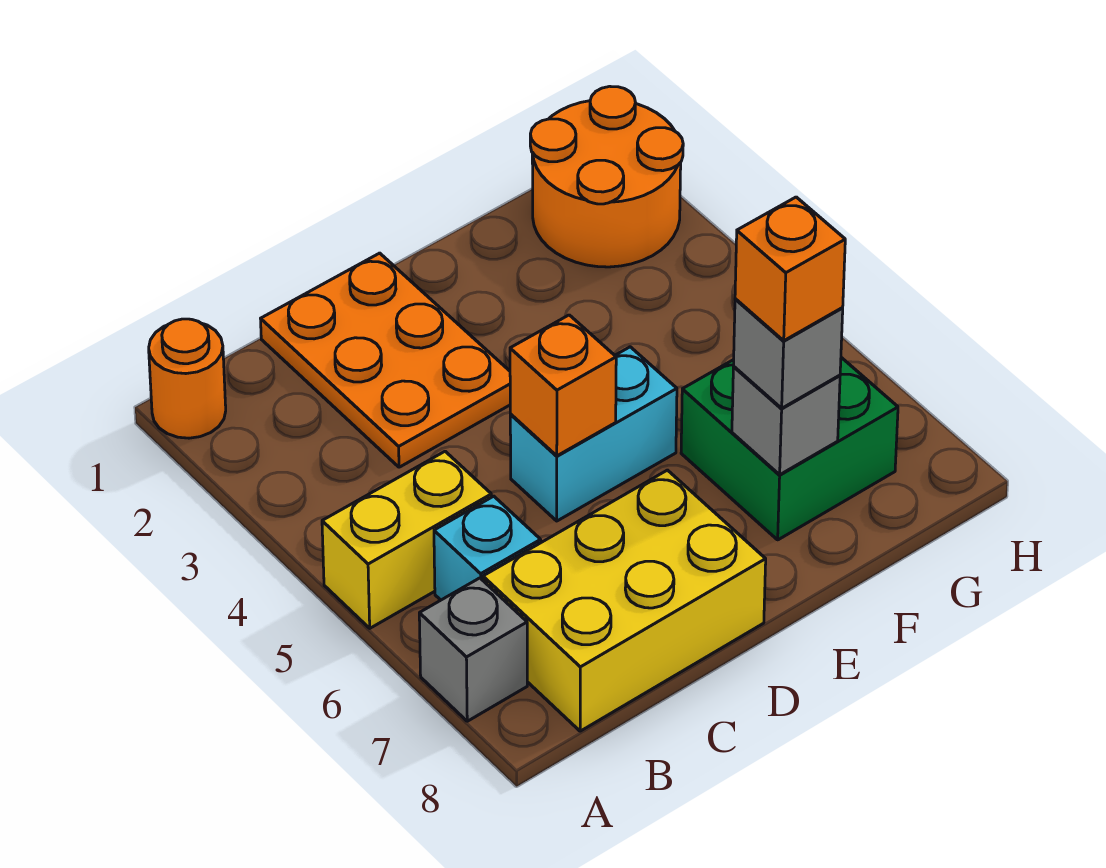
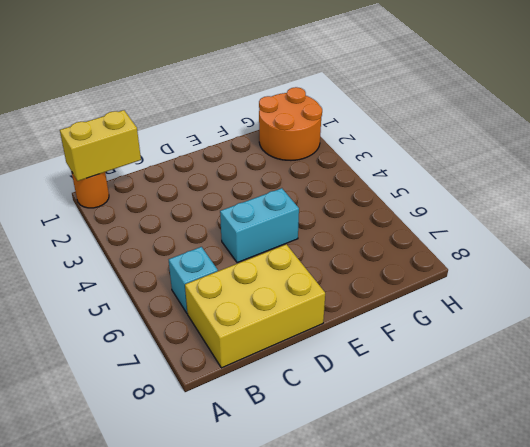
yellow brick A1:B1 level 2 -> yellow brick A5:B5 level 1
none -> grey brick A7 level 1
none -> orange plate C1:D3 level 1
none -> green brick F6:G7 level 1

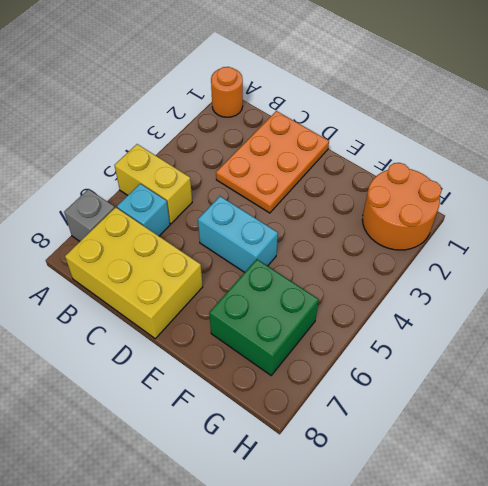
none -> orange brick D5 level 2
none -> grey brick F7 level 2
none -> grey brick F7 level 3

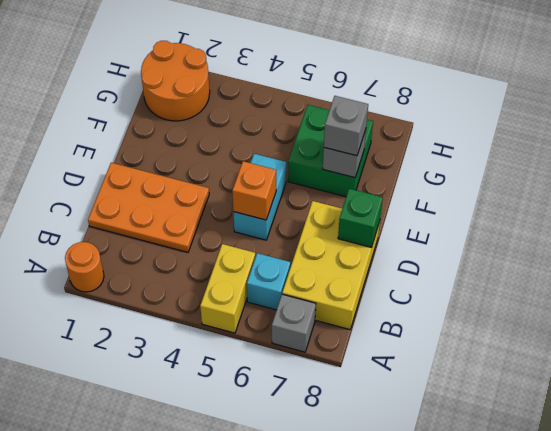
green brick D8 level 2 -> none
none -> orange brick F7 level 4

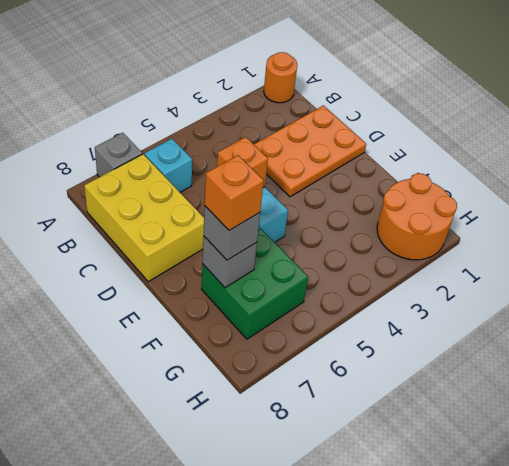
none -> yellow brick A5:B5 level 1

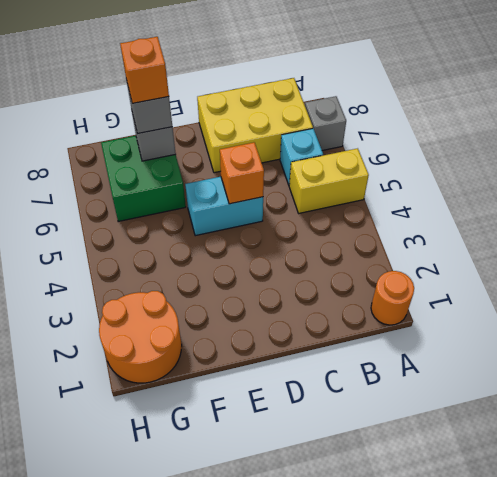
none -> orange plate C1:D3 level 1

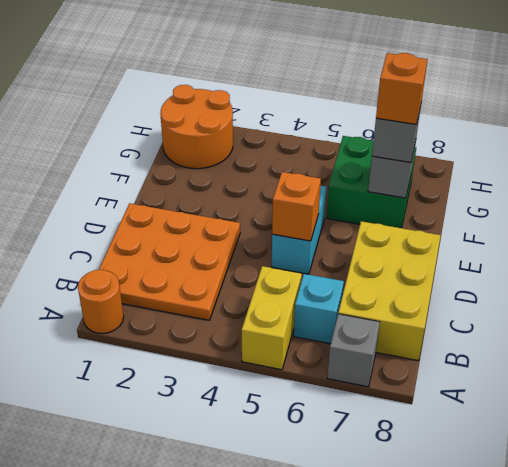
orange plate B1:D3 level 1 -> orange plate C1:D3 level 1

